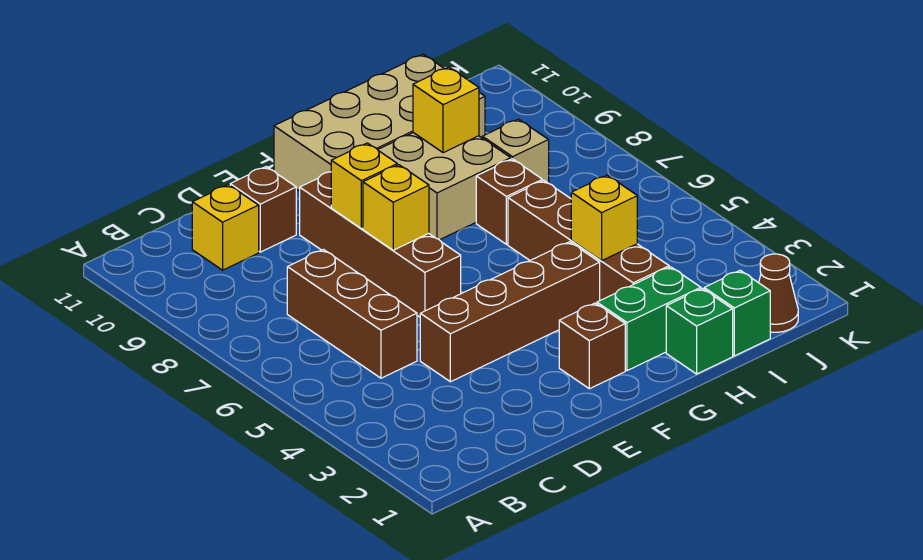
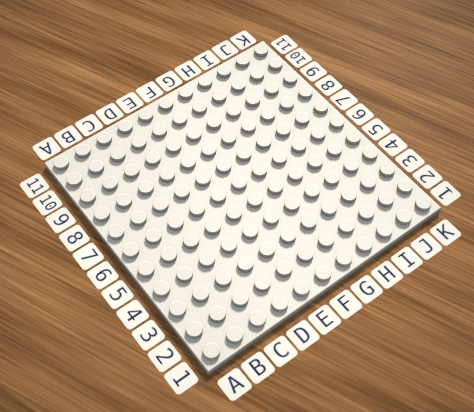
none -> brown brick C5:C7 level 1
none -> yellow brick C10 level 1
none -> brown brick D4:G4 level 1

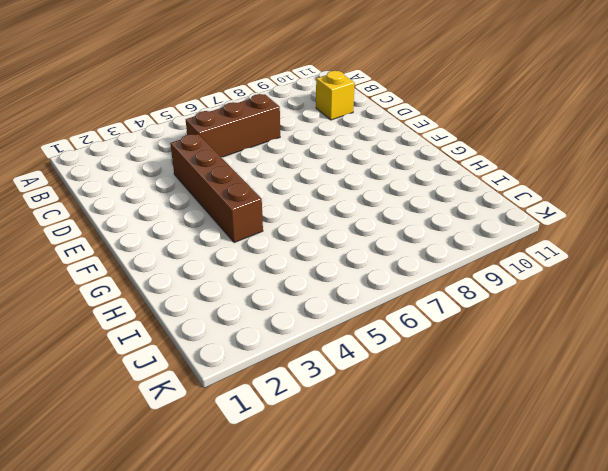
none -> brown brick D10 level 1
none -> brown brick E6:E9 level 1
none -> brown brick F2 level 1

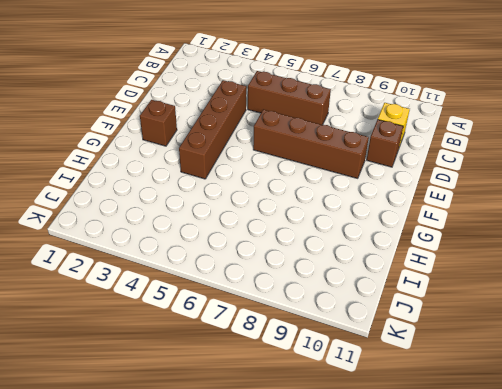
none -> tan brick F10:I11 level 1
none -> green brick G2:H2 level 1
none -> tan brick G8:H9 level 1

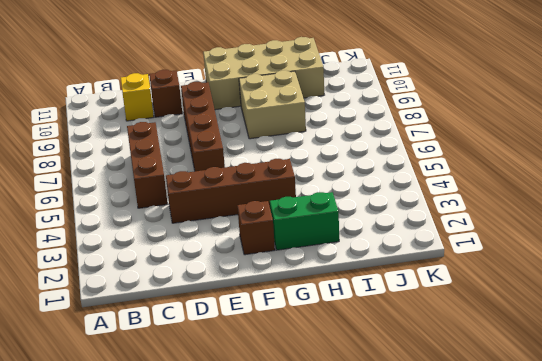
none -> green brick H1 level 1
none -> brown brick H3:H6 level 1
none -> brown brick H7 level 1

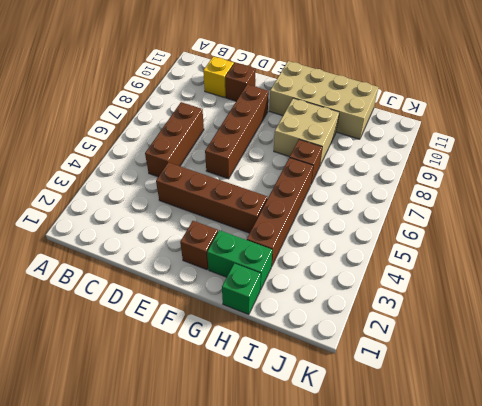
none -> green brick I1 level 1
none -> tan brick I8 level 1
none -> brown cone J1 level 1

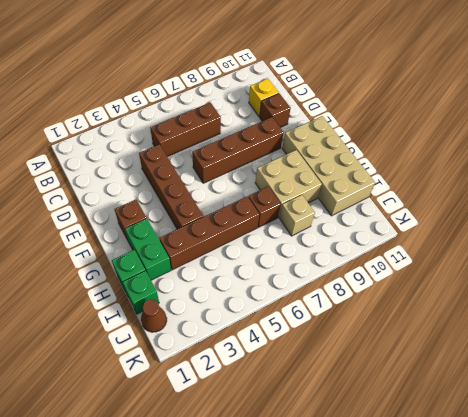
none -> yellow brick E7 level 2
none -> yellow brick E8 level 2
none -> yellow brick H4 level 2

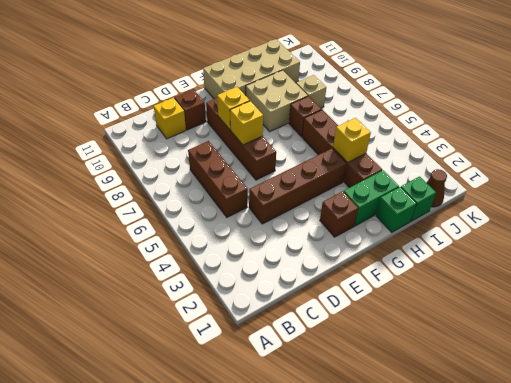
none -> yellow brick H9 level 2

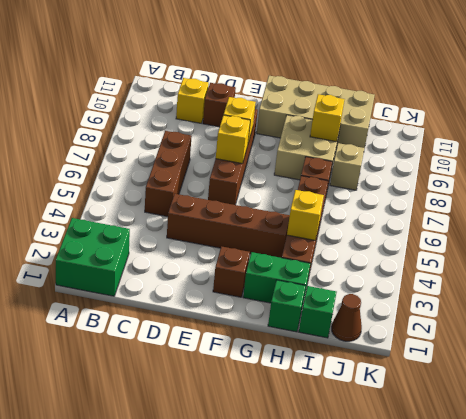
green brick A1:B2 level 1 -> none

